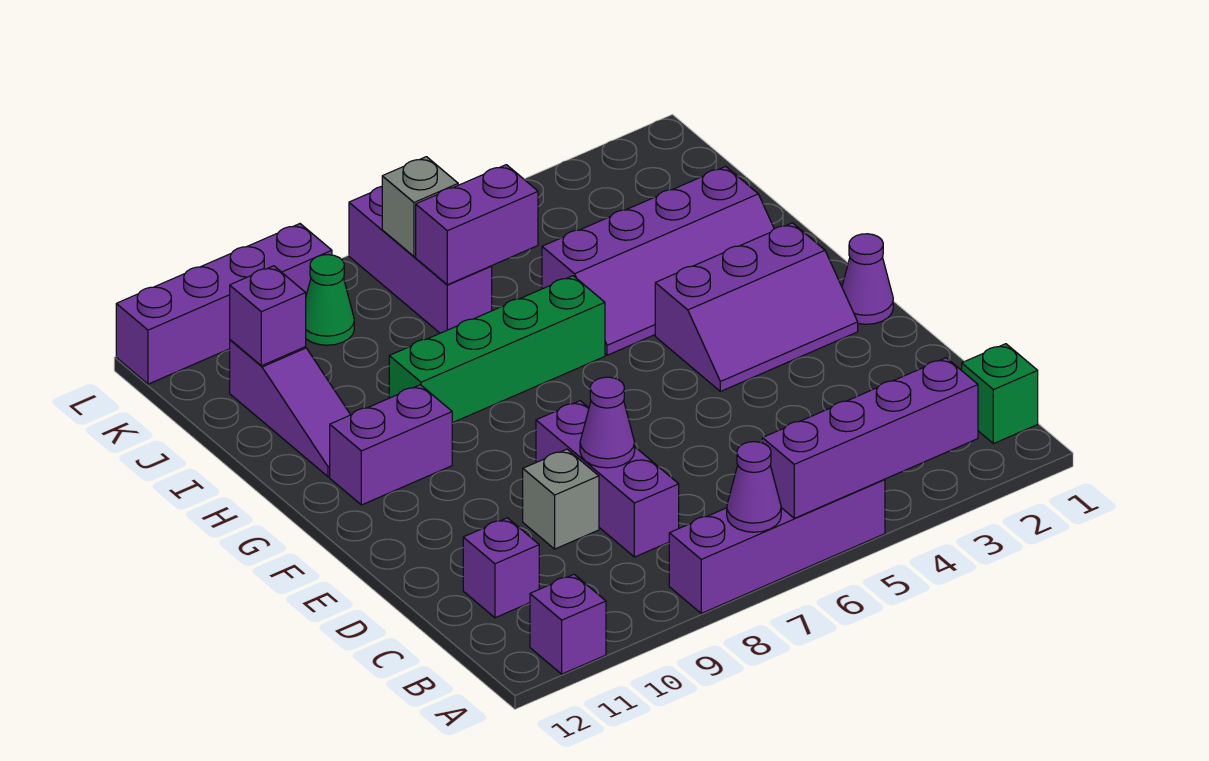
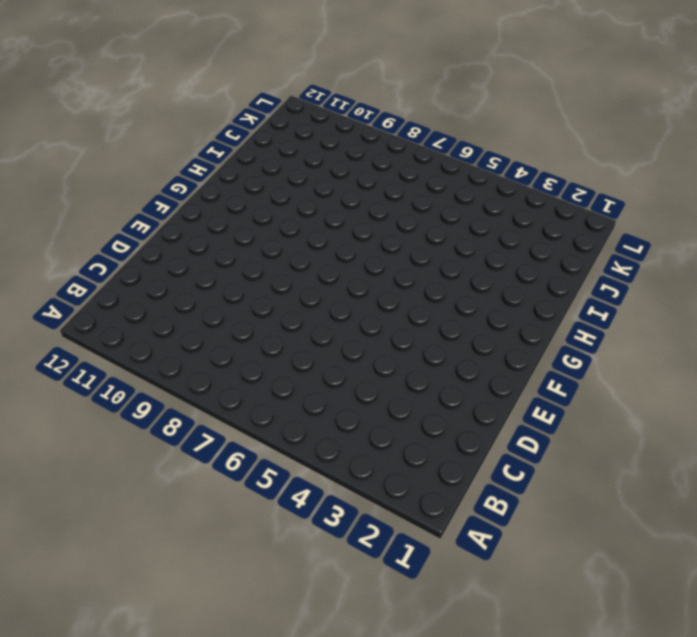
none -> purple brick A5:A8 level 1
none -> purple brick A11 level 1
none -> green brick B1 level 1

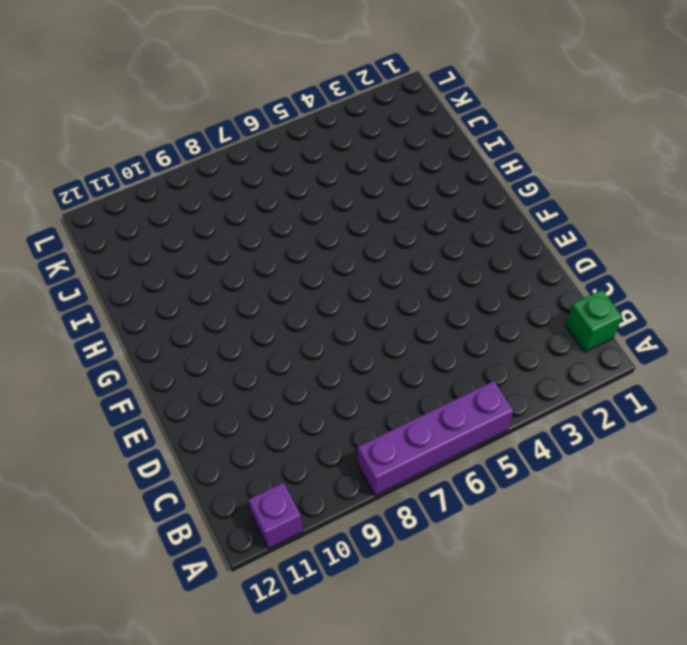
none -> purple brick C8:E8 level 1
none -> purple brick C11 level 1
none -> grey brick D9 level 1

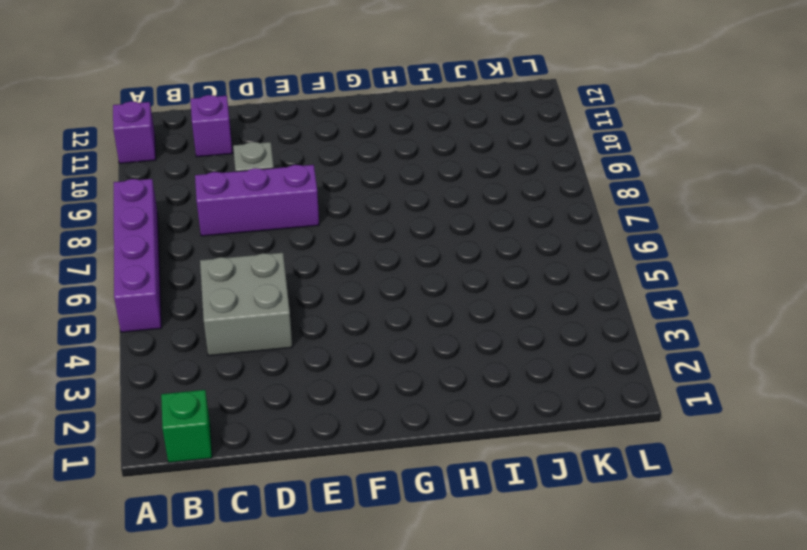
grey brick C4:D5 level 1 -> none
none -> purple cone F1 level 1
none -> purple slope F2:G4 level 1 top G
none -> purple brick G10:G11 level 1

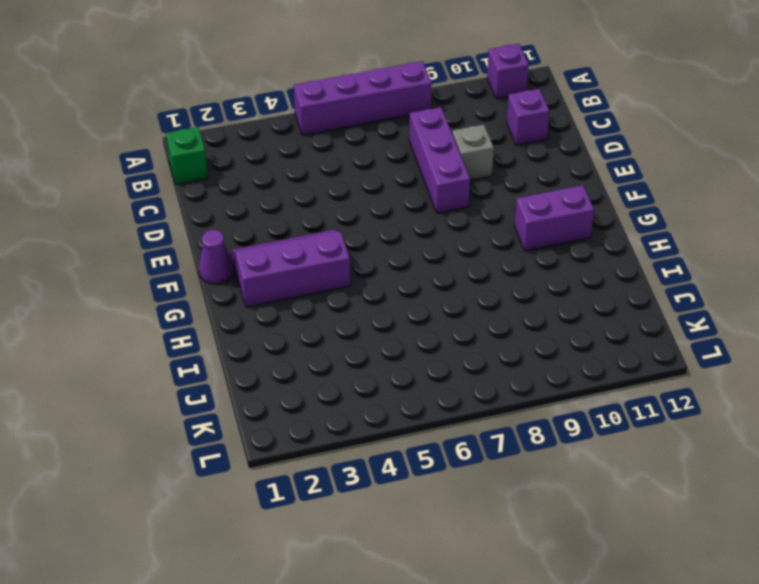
none -> purple slope H2:I5 level 1 top I
none -> green brick H6:H9 level 1
none -> purple slope H11:J11 level 1 top J

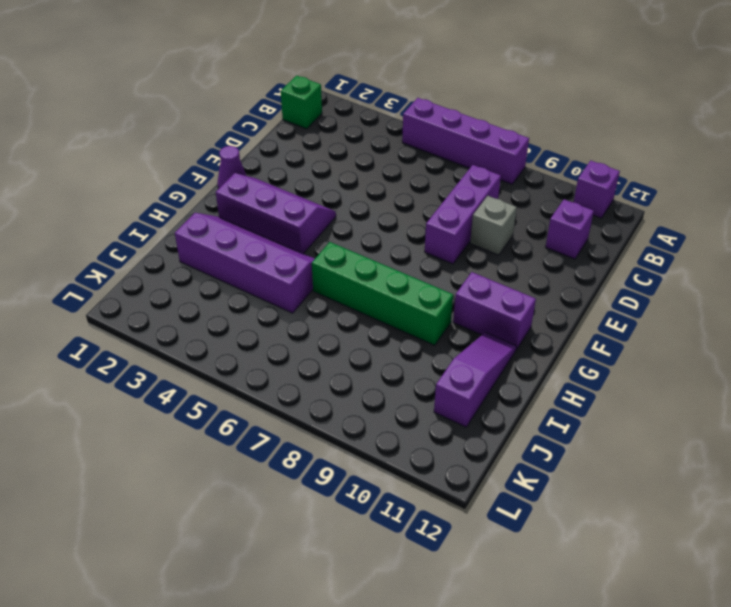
none -> purple brick J7:L7 level 1
none -> green cone K9 level 1
none -> purple brick L9:L12 level 1

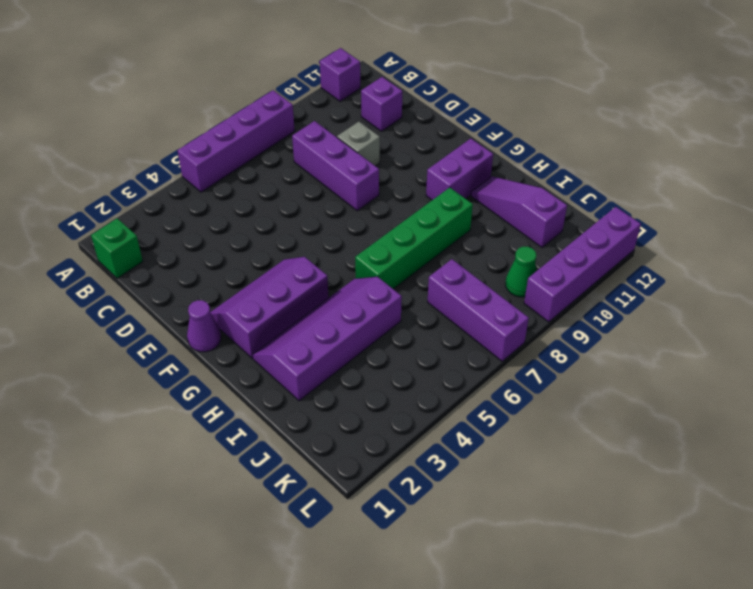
none -> purple brick A3:A6 level 2
none -> purple cone A7 level 2
none -> purple cone D8 level 2

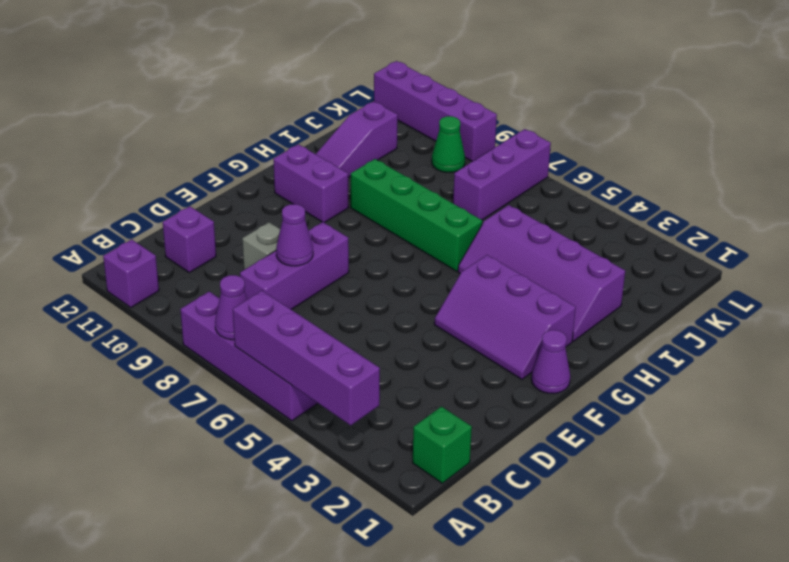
none -> purple brick J6:J7 level 2
none -> purple brick J11 level 2
none -> grey brick K7 level 2

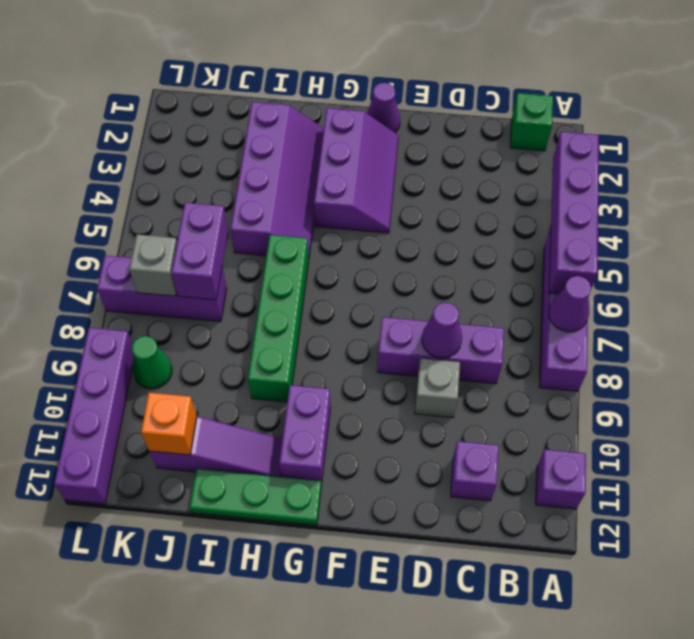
green plate G12:I12 level 1 -> none
orange brick J11 level 2 -> purple brick J11 level 2

